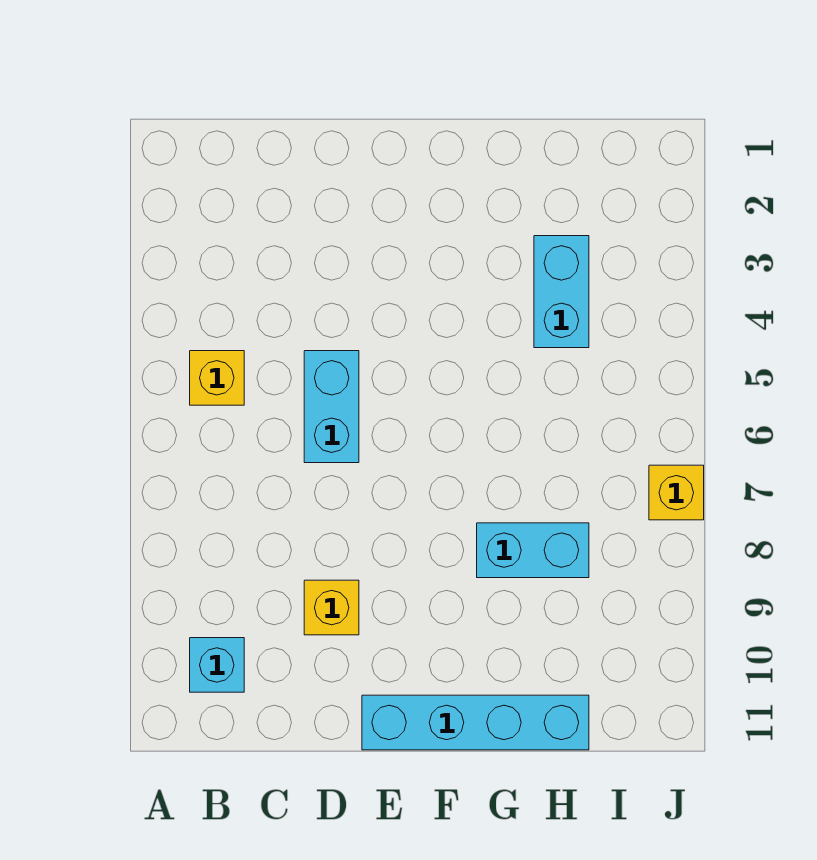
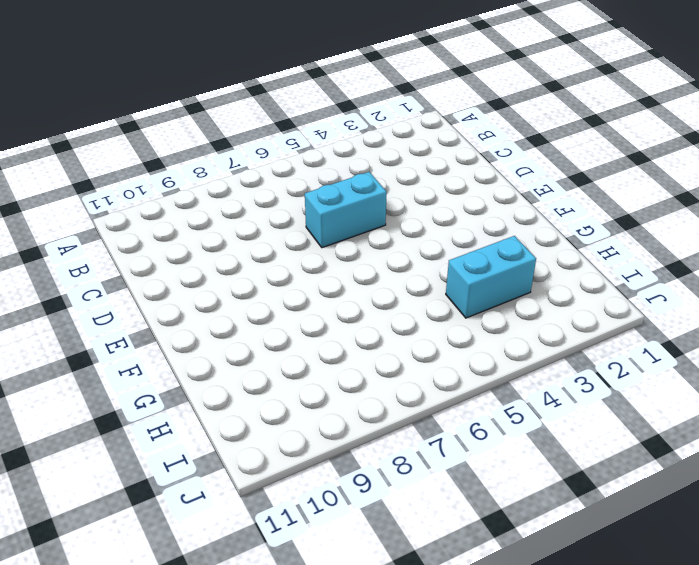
none -> yellow brick B5 level 1
none -> cyan brick B10 level 1

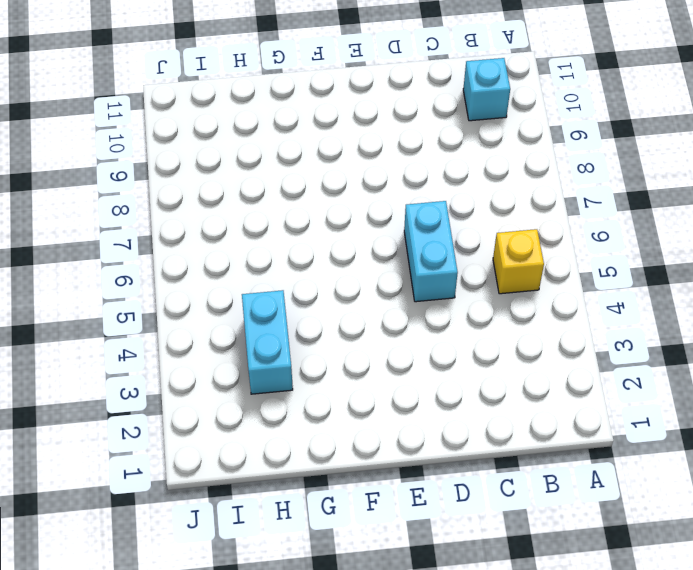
none -> yellow brick D9 level 1
none -> cyan brick E11:H11 level 1

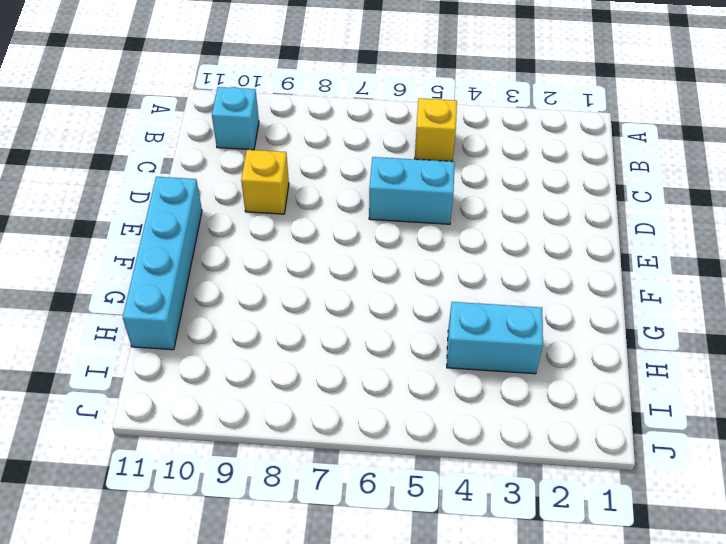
none -> cyan brick G8:H8 level 1
none -> yellow brick J7 level 1

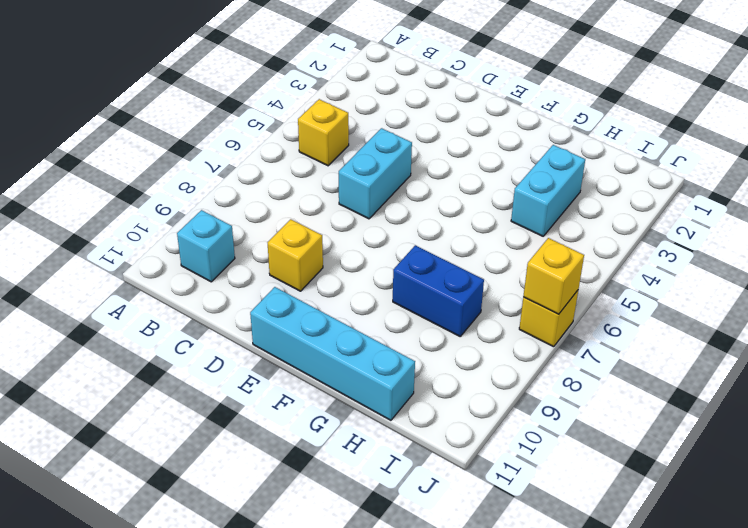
blue brick G8:H8 level 1 -> cyan brick G8:H8 level 1
yellow brick J7 level 2 -> none

